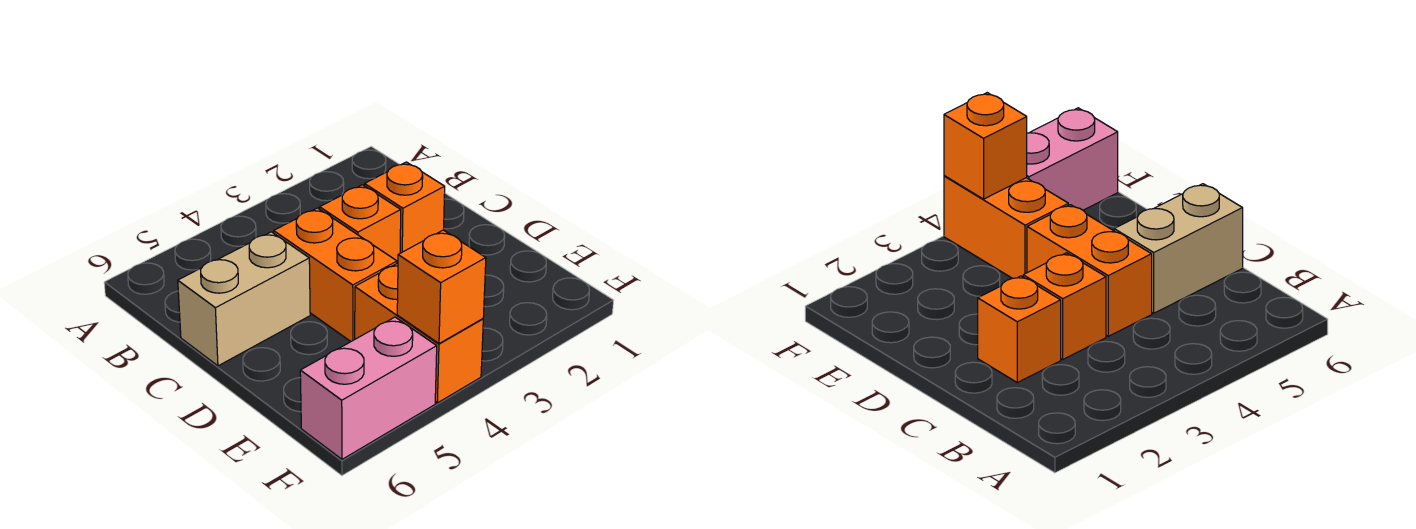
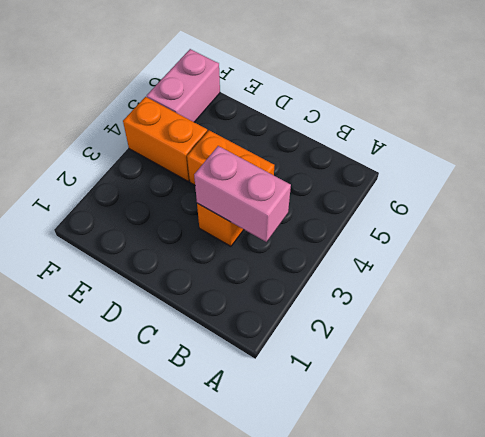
pink brick B3:C3 level 2 -> none
none -> orange brick C2 level 1
none -> tan brick C5:C6 level 1

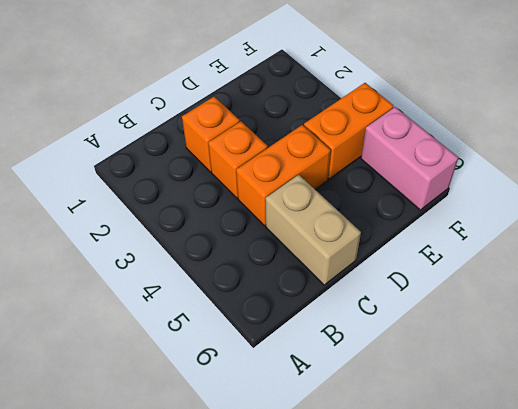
none -> orange brick F4 level 2

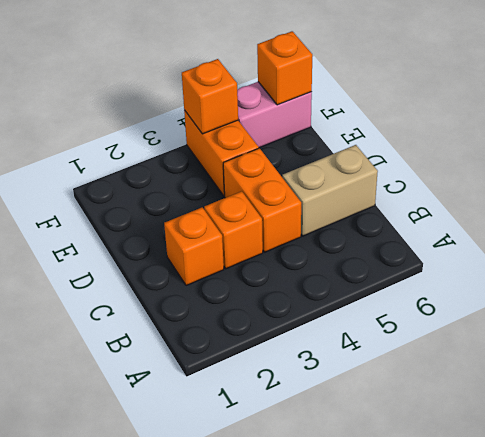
orange brick F6 level 2 -> none

